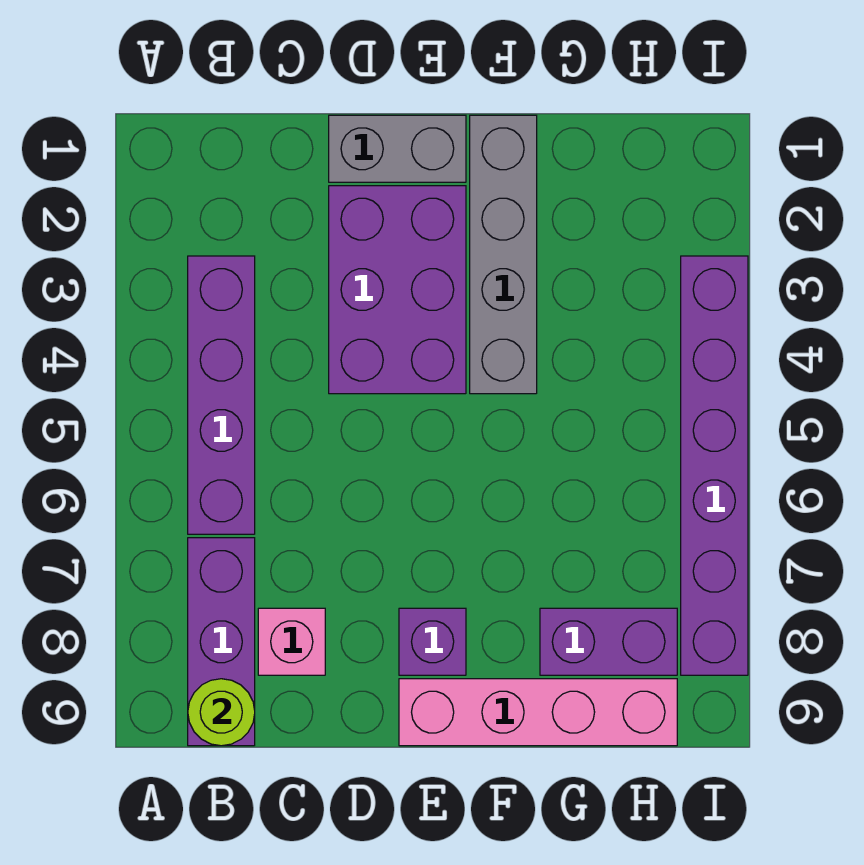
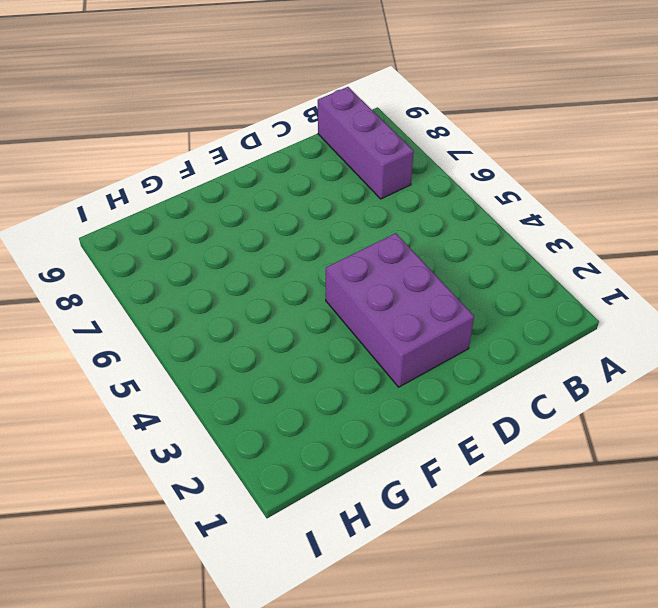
none -> purple brick B3:B6 level 1
none -> pink brick C8 level 1

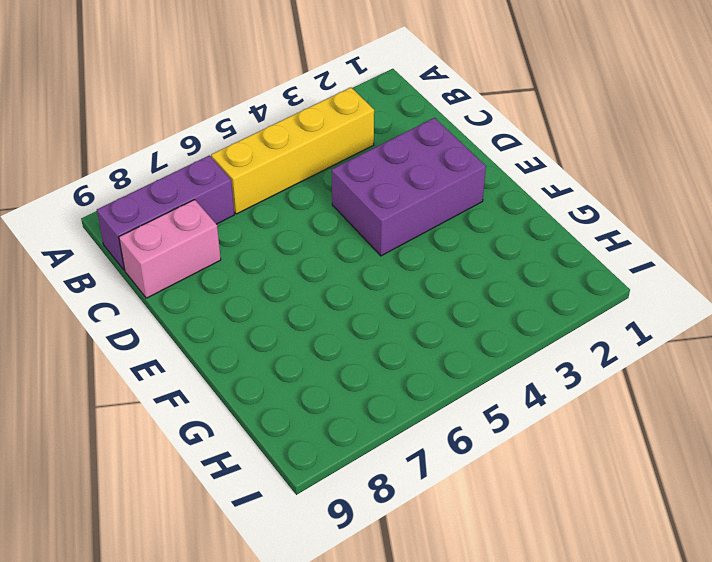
yellow brick B3:B6 level 1 -> purple brick B3:B6 level 1
pink brick C8:C9 level 1 -> pink brick C8 level 1
none -> grey brick D1:E1 level 1
none -> purple brick E8 level 1

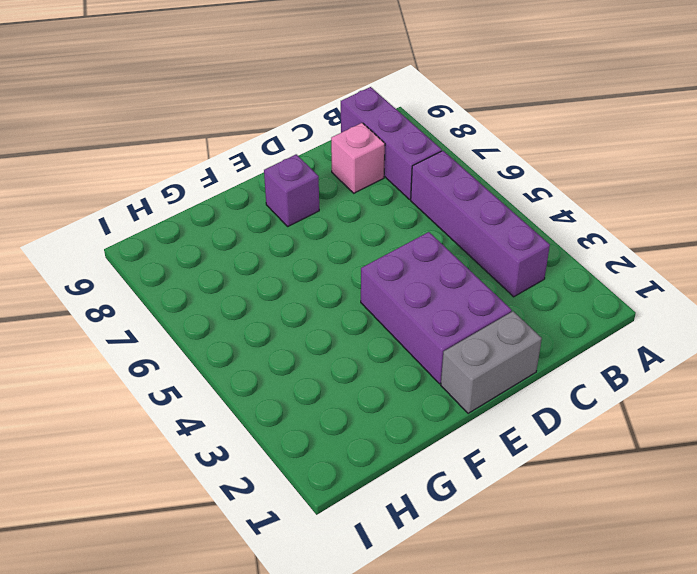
none -> pink brick E9:H9 level 1
none -> grey brick F1:F4 level 1

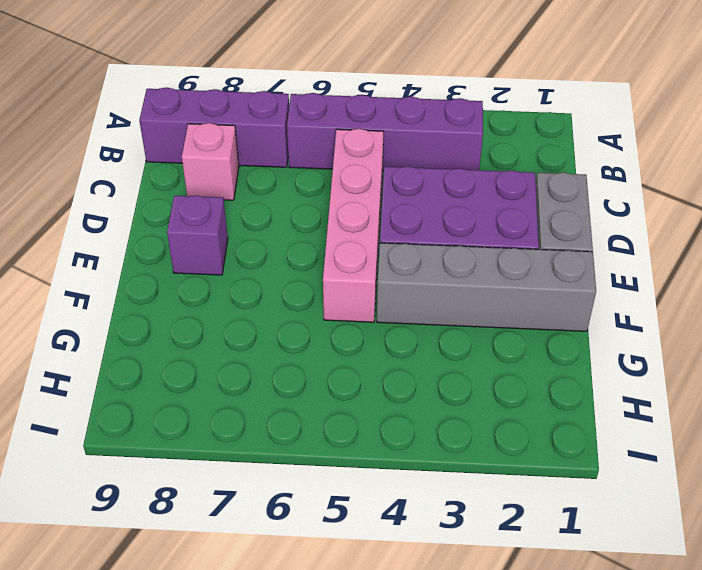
pink brick C5:F5 level 1 -> pink brick E9:H9 level 1
none -> purple brick G8:H8 level 1
none -> purple brick I3:I8 level 1

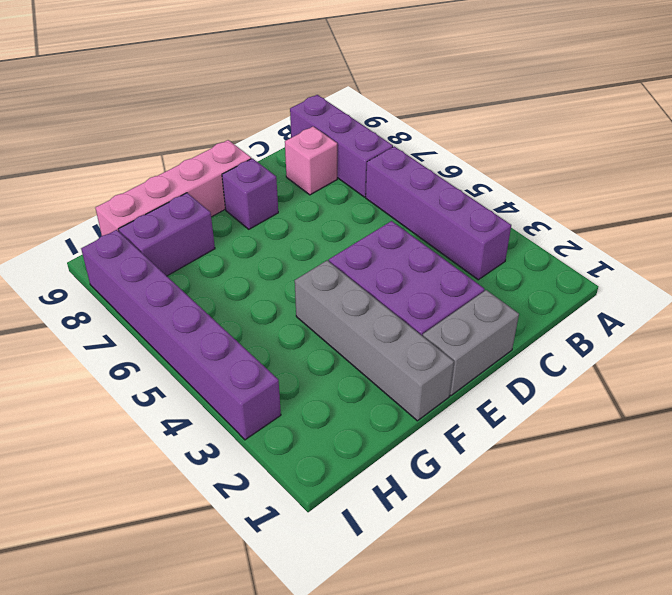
none -> lime round brick B9 level 2

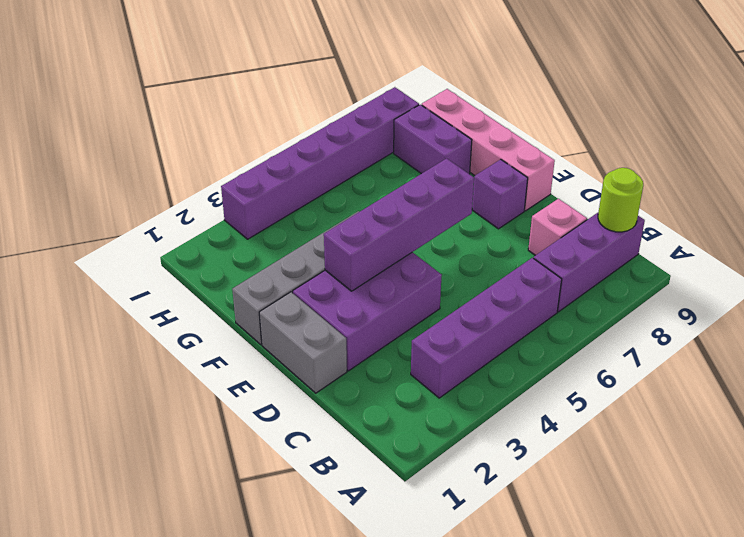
purple brick E3:E6 level 2 -> none

